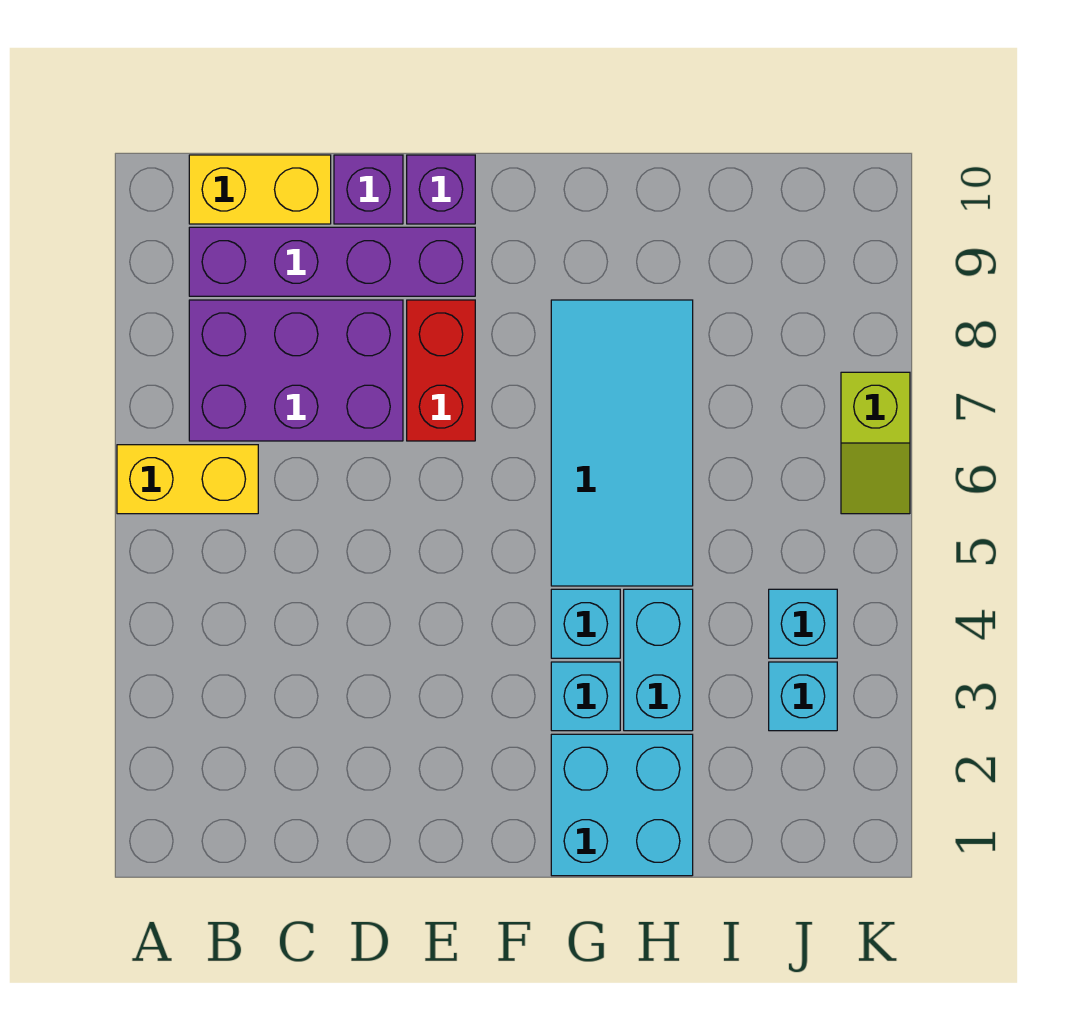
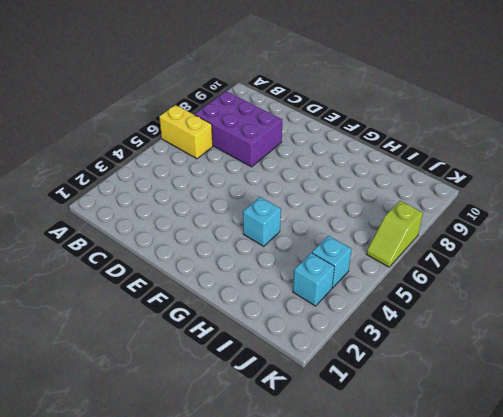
none -> purple brick B9:E9 level 1
none -> yellow brick B10:C10 level 1
none -> purple brick D10 level 1

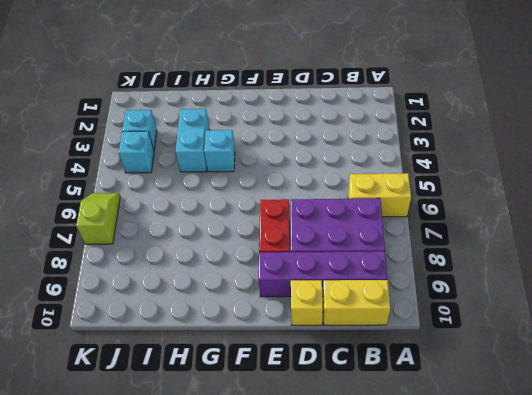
yellow brick D10 level 1 -> purple brick D10 level 1
none -> purple brick E10 level 1
none -> cyan brick G1:H2 level 1
none -> cyan brick G3 level 1

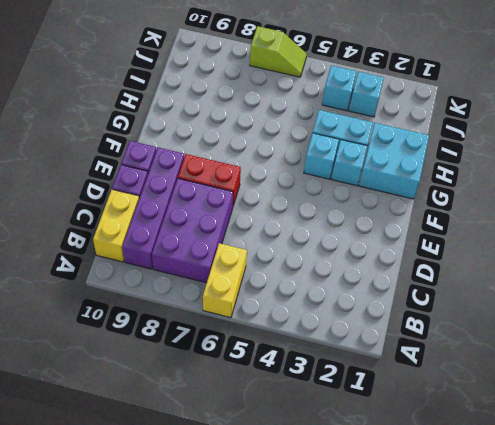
none -> cyan tile G5:H8 level 1

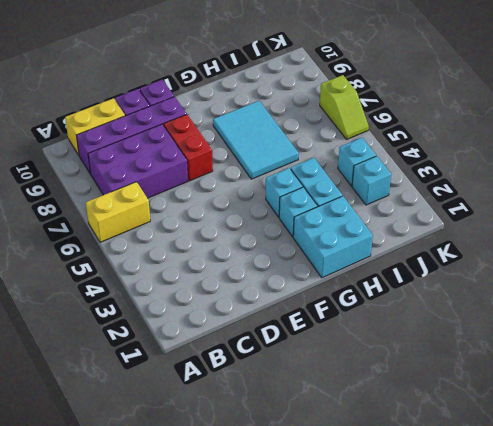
cyan tile G6:H8 level 1 -> cyan tile G5:H8 level 1

